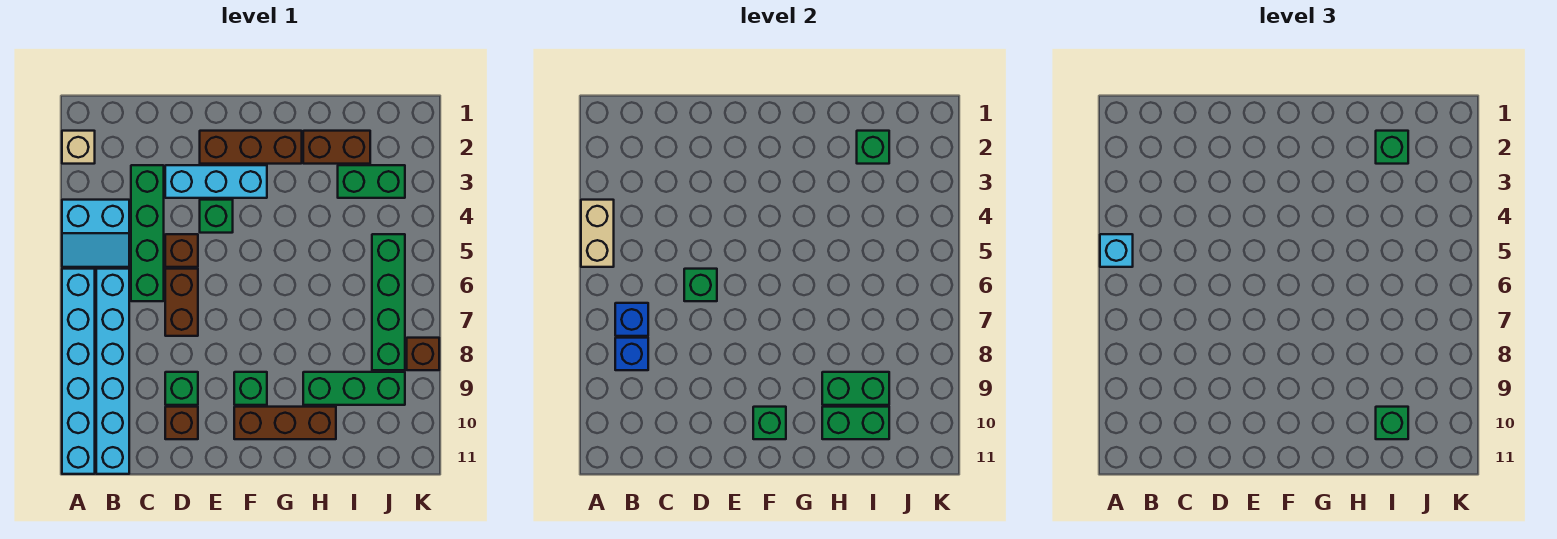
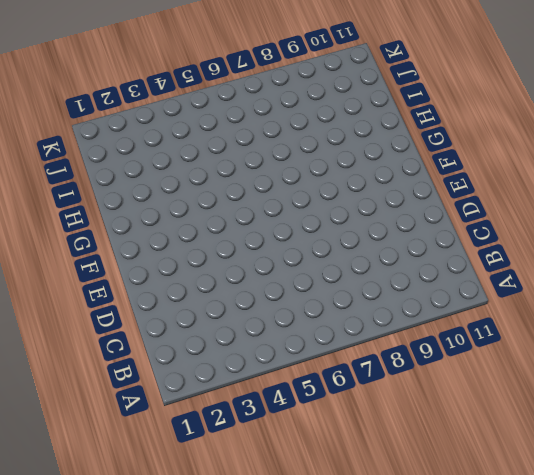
none -> tan brick A2 level 1
none -> cyan slope A4:B5 level 1 top 4
none -> cyan brick A6:A11 level 1
none -> cyan brick B6:B11 level 1

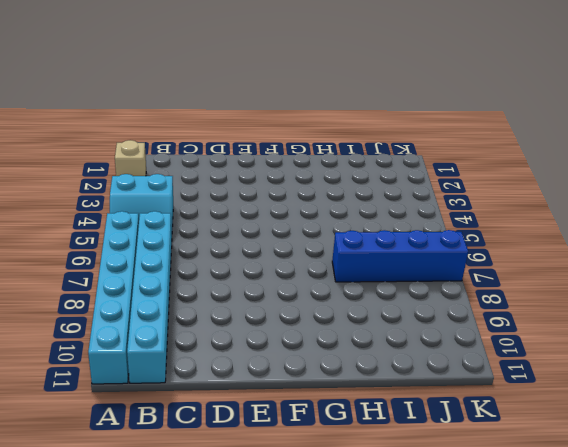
blue brick H7:K7 level 1 -> green brick J5:J8 level 1
none -> green brick C3:C6 level 1
none -> cyan brick D3:F3 level 1
none -> brown brick D5 level 1
none -> brown brick D6:D7 level 1

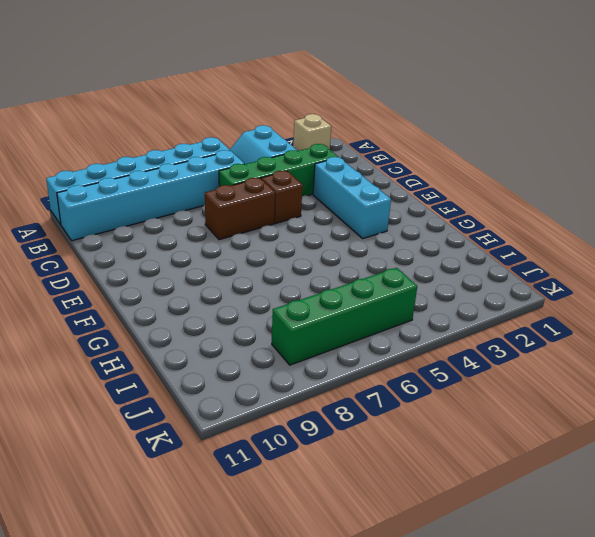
none -> green brick D9 level 1
none -> brown brick D10 level 1
none -> brown brick E2:G2 level 1
none -> green brick E4 level 1

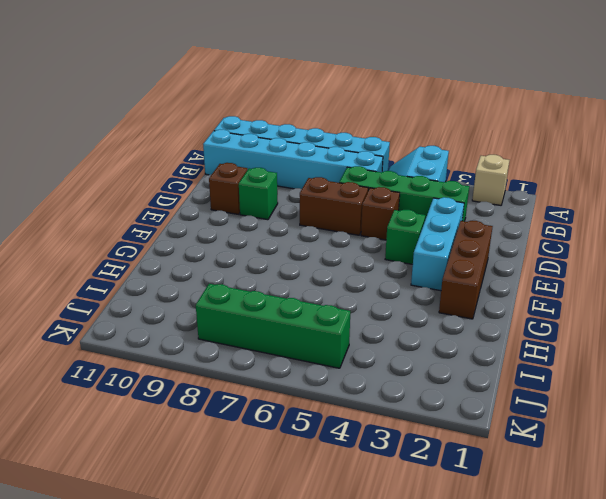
none -> green brick F9 level 1
none -> brown brick F10:H10 level 1
none -> brown brick H2:I2 level 1
none -> green brick H9:J9 level 1

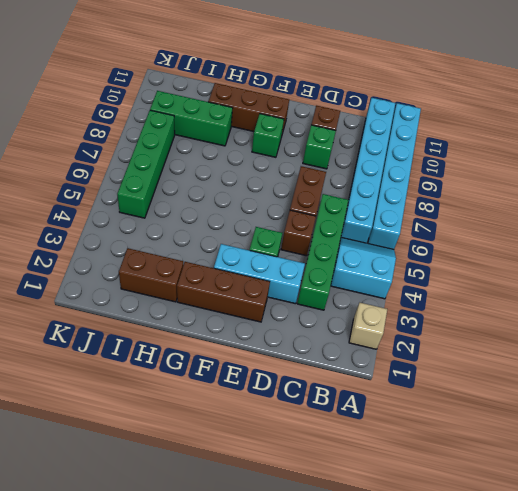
none -> green brick I3:J3 level 1
none -> brown brick K8 level 1
none -> tan brick A4:A5 level 2
none -> blue brick B7 level 2

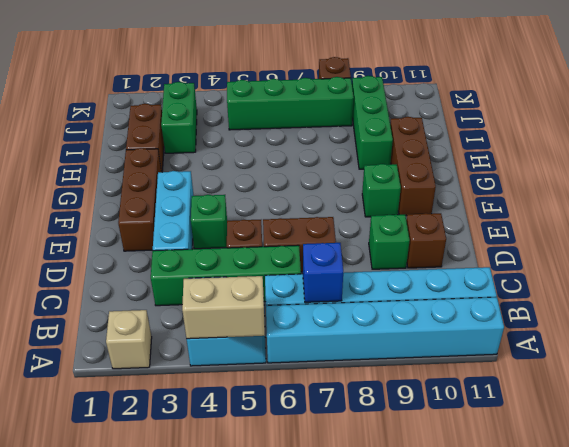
none -> blue brick B8 level 2
none -> green brick D6 level 2
none -> green brick F10 level 2
none -> green brick H9:I9 level 2

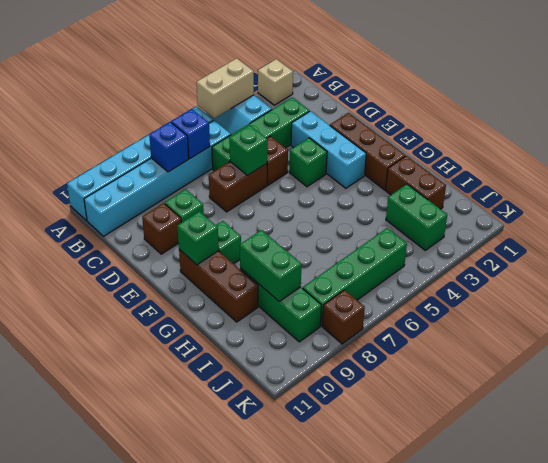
none -> green brick H10:I10 level 2
none -> green brick I2 level 2
none -> cyan brick A5 level 3
none -> green brick I2 level 3

